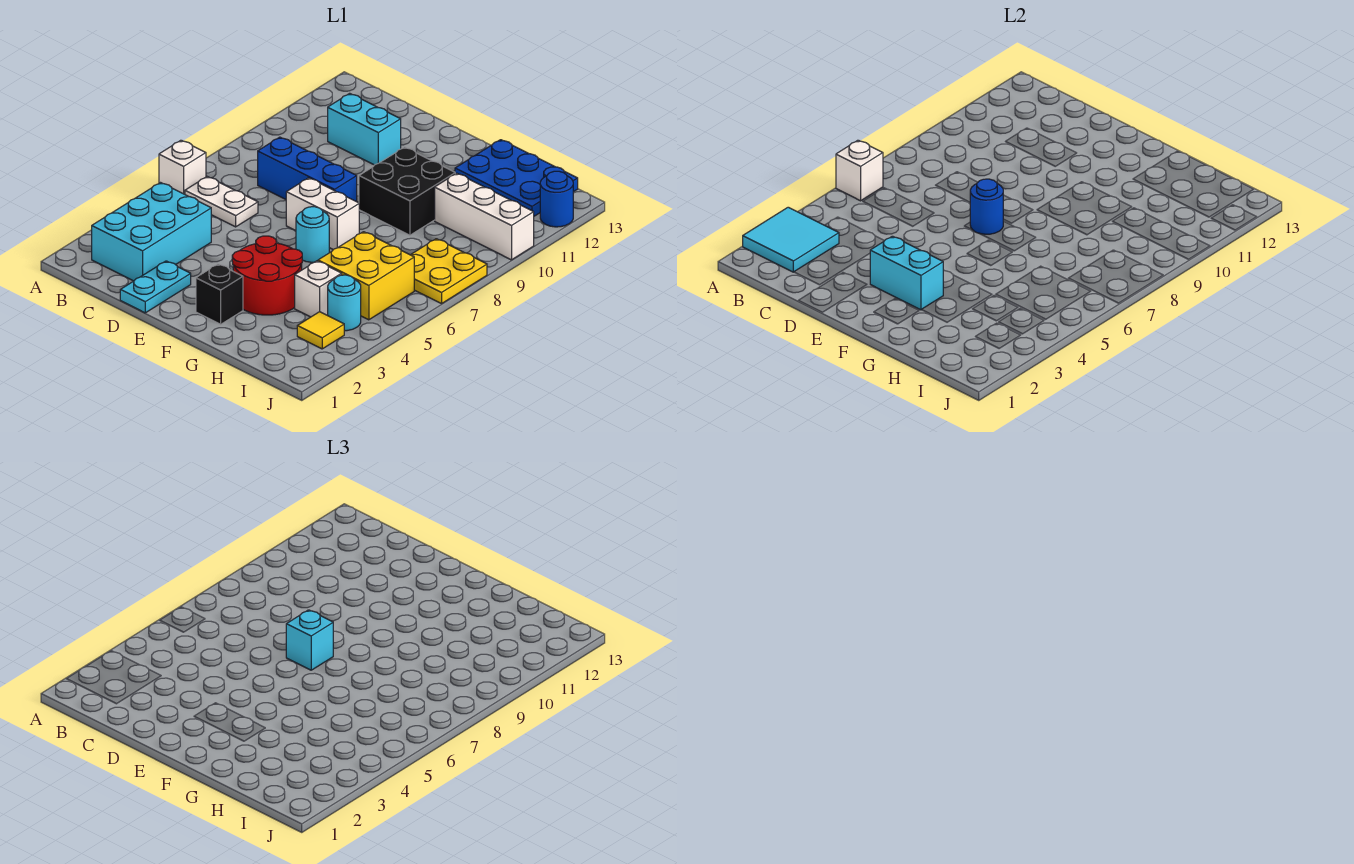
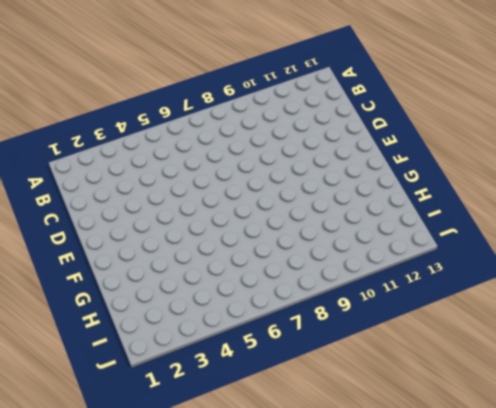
none -> white brick A6 level 1
none -> cyan brick B2:C4 level 1
none -> white plate B6:C6 level 1

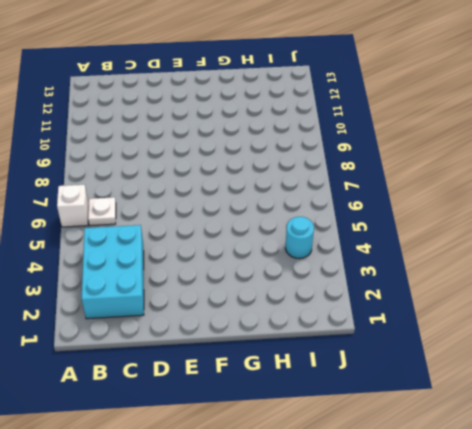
white plate B6 level 1 -> white plate B6:C6 level 1
none -> blue brick C8:E8 level 1
none -> cyan brick C11:D11 level 1
none -> cyan plate D1:D2 level 1

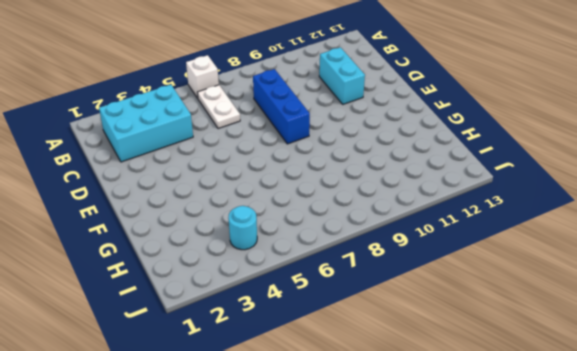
none -> cyan plate D1:D2 level 1
none -> white brick E7:F7 level 1
none -> black brick F2 level 1

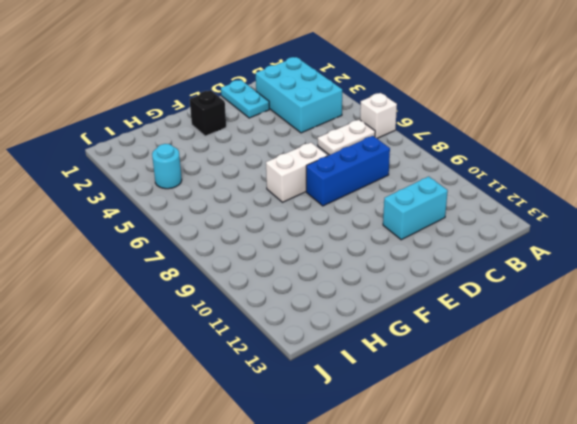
none -> red round brick F3:G4 level 1
none -> cyan round brick F6 level 1
none -> black brick F9:G10 level 1

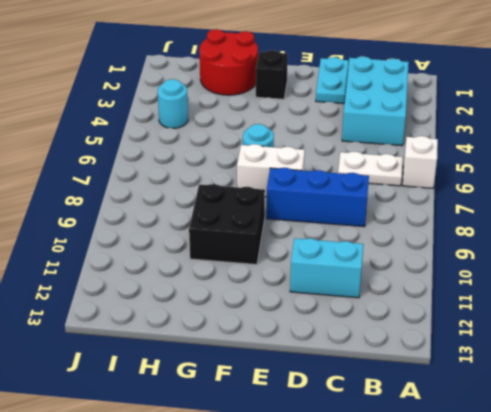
red round brick G1:H2 level 1 -> red round brick F3:G4 level 1
none -> blue plate G12:I13 level 1
none -> white brick H4 level 1
none -> yellow brick H5:I6 level 1

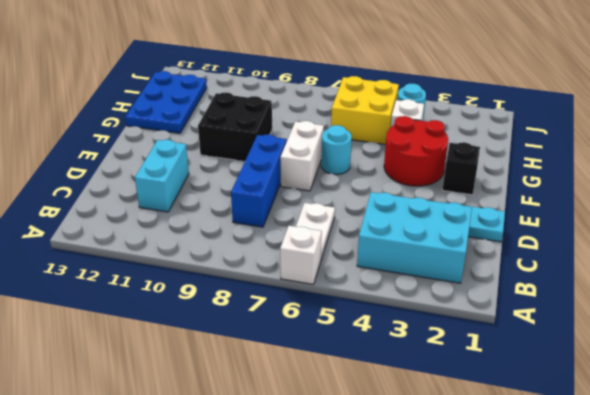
none -> white brick H10:J10 level 1
none -> yellow tile I3 level 1
none -> yellow plate I7:J8 level 1

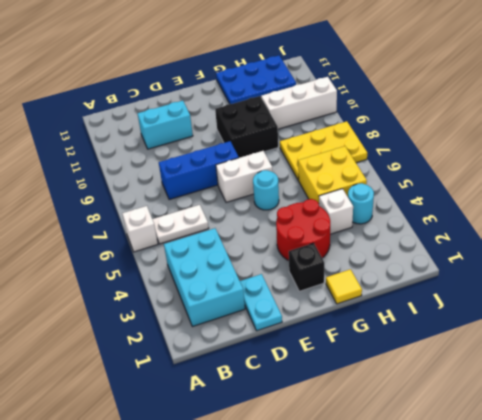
yellow tile G1 level 1 -> yellow tile I3 level 1
yellow plate H7:J8 level 1 -> yellow plate I7:J8 level 1
none -> blue round brick J12 level 1
none -> cyan tile A2:B3 level 2
none -> white brick A6 level 2

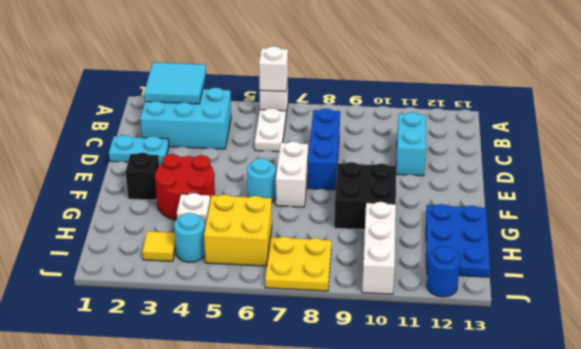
none -> cyan brick E3:F3 level 2
none -> blue round brick E7 level 2
none -> cyan brick E7 level 3

